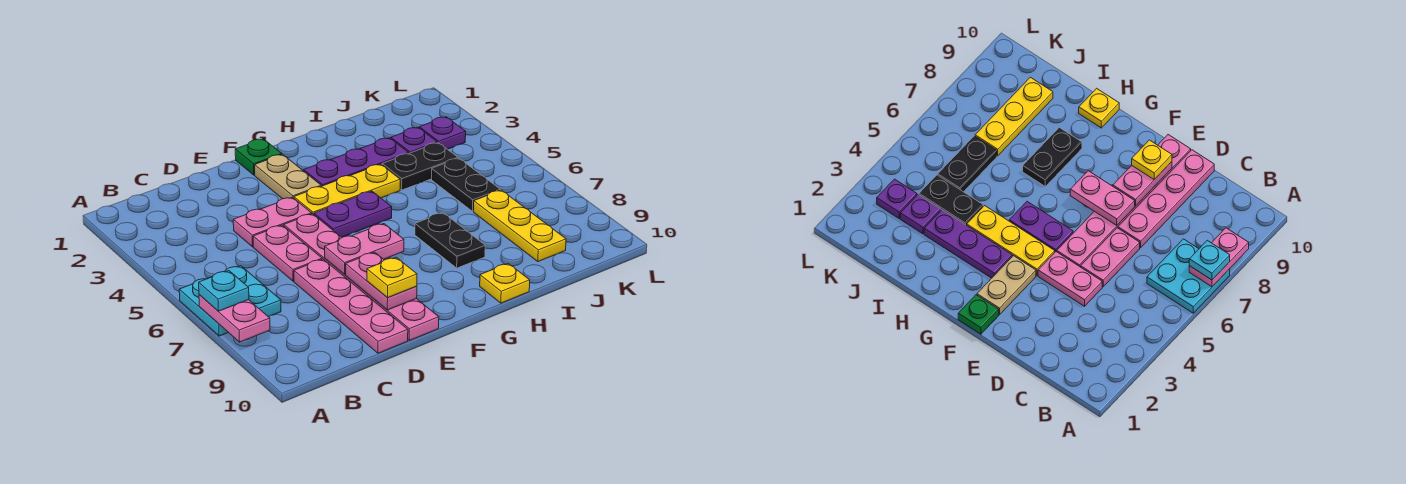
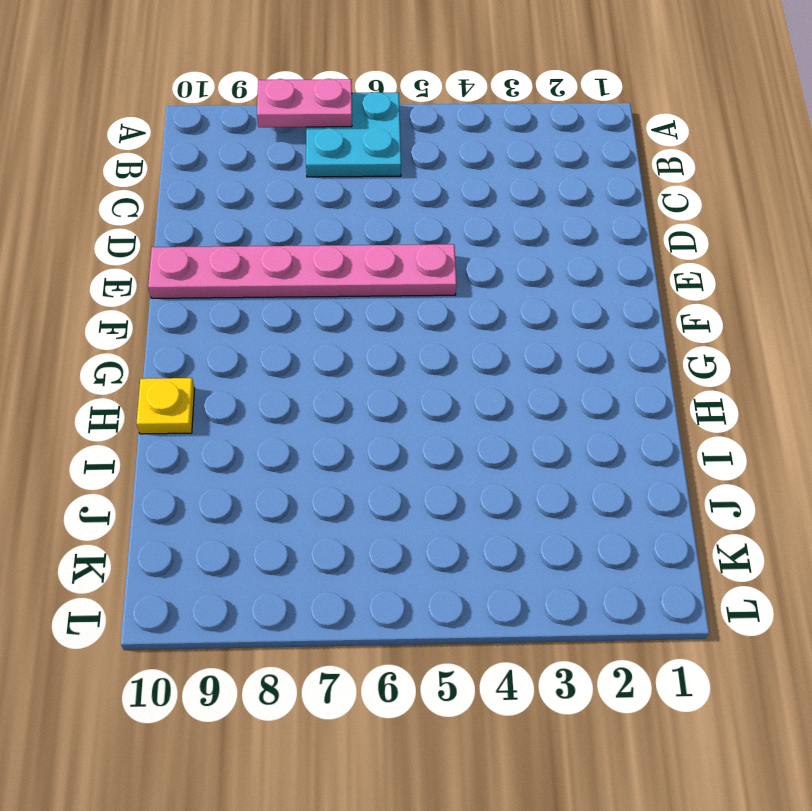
none -> pink plate D4:E4 level 1
none -> pink plate D5:D6 level 1
none -> pink plate D7:D10 level 1

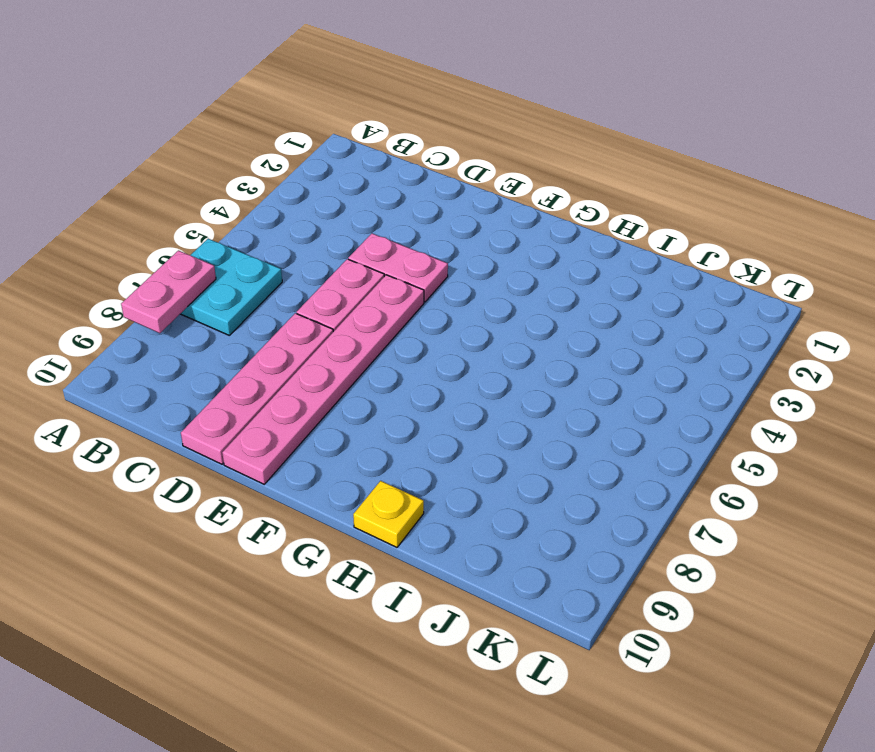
none -> green plate F1 level 1
none -> tan plate F2:F3 level 1
none -> yellow plate F4:H4 level 1

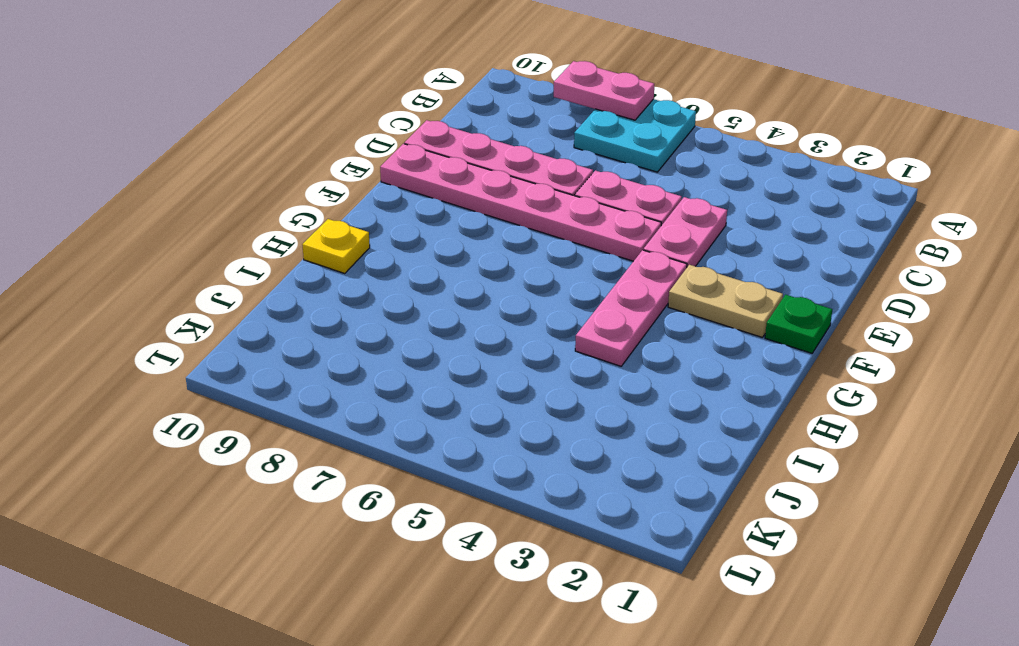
pink plate F4:H4 level 1 -> yellow plate F4:H4 level 1
none -> purple plate F5:G5 level 1
none -> purple plate G3:I3 level 1
none -> black plate H7:H8 level 1

